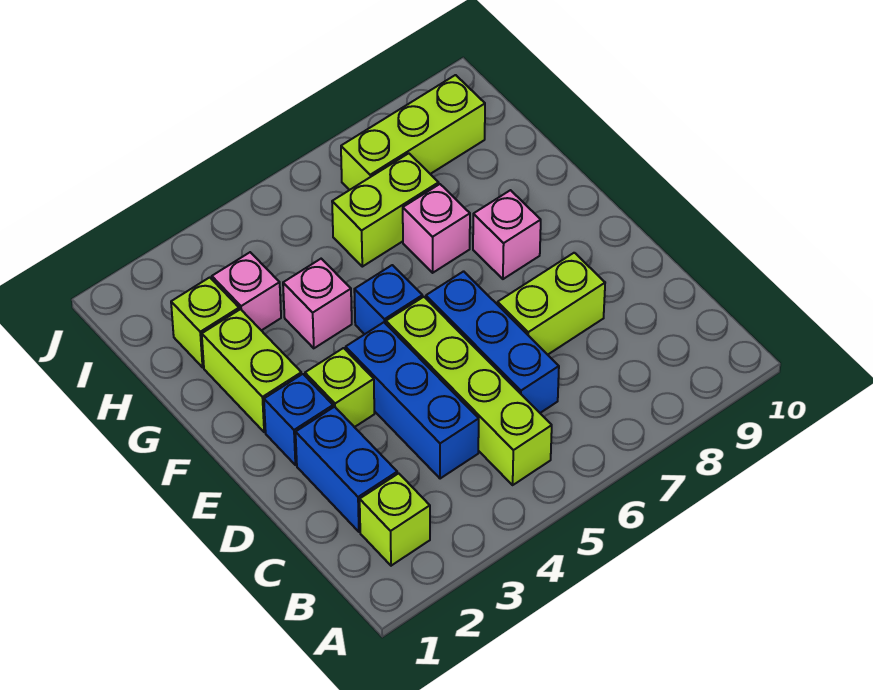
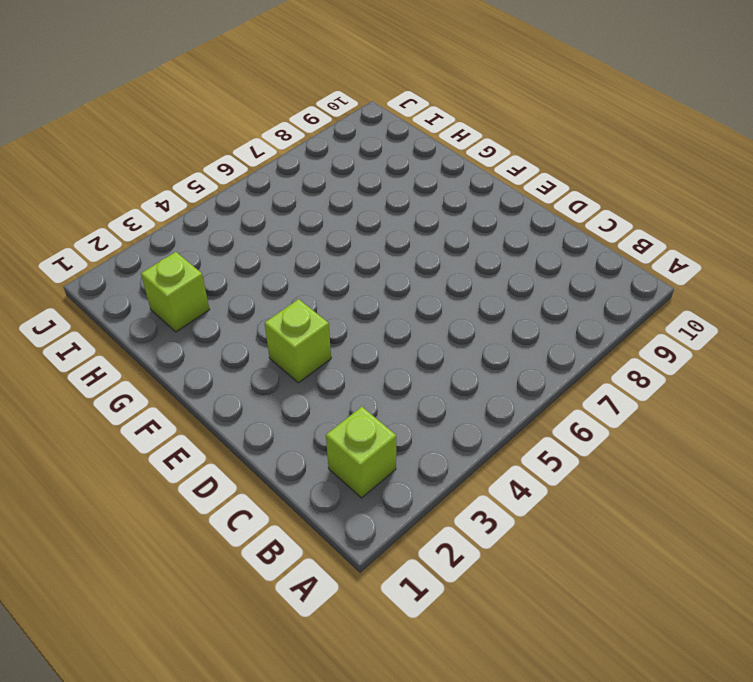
none -> lime brick B5:E5 level 1
none -> blue brick C2:D2 level 1
none -> blue brick C4:E4 level 1

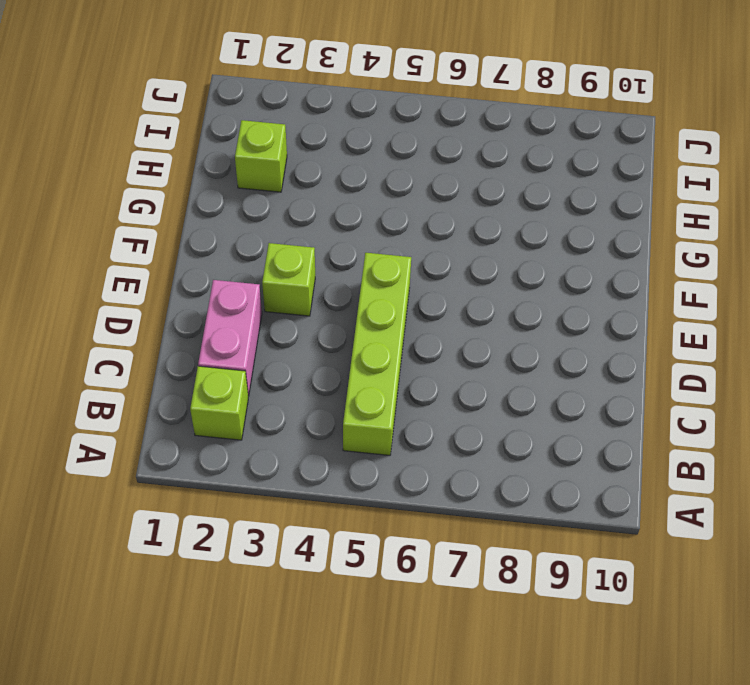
pink brick C2:D2 level 1 -> blue brick C2:D2 level 1
none -> blue brick C4:E4 level 1
none -> blue brick C6:E6 level 1
none -> lime brick D7:D8 level 1

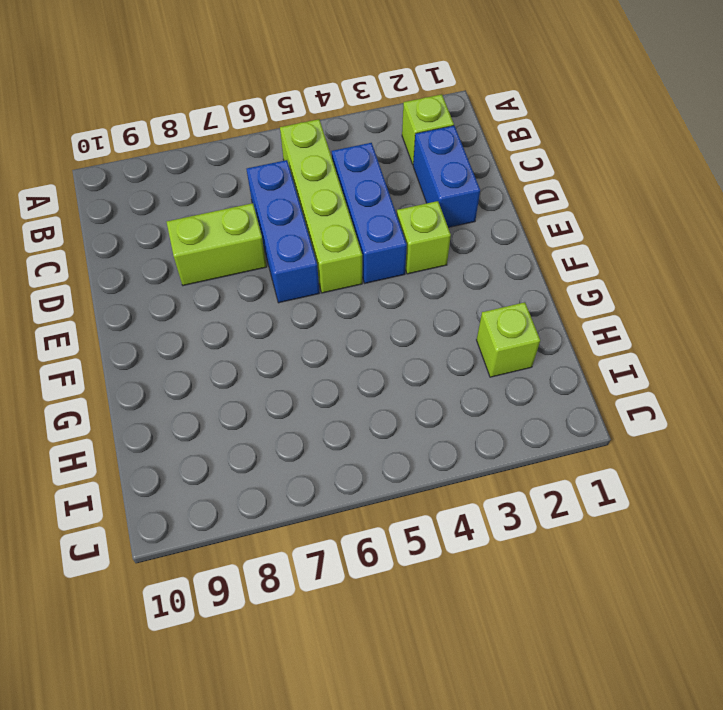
none -> blue brick E2 level 1
none -> lime brick F2:G2 level 1
none -> blue brick F5 level 1

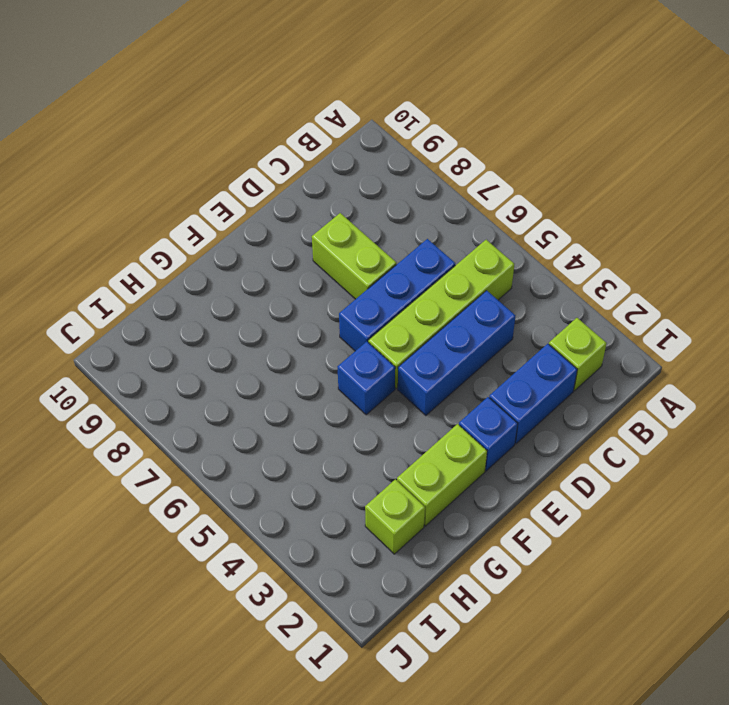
none -> lime brick E3 level 1
none -> pink brick F8 level 1
none -> pink brick G4 level 1

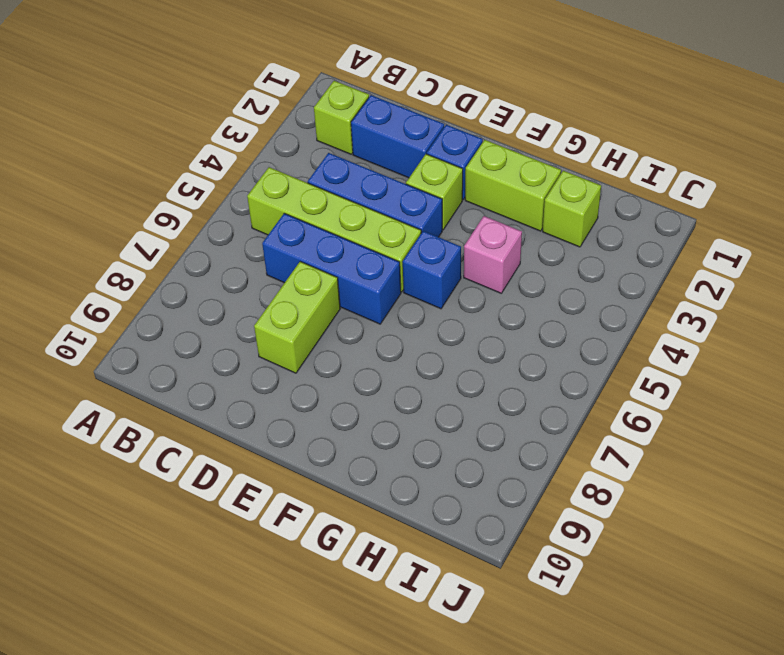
none -> pink brick F8 level 1
none -> pink brick G7 level 1
none -> pink brick H3 level 1

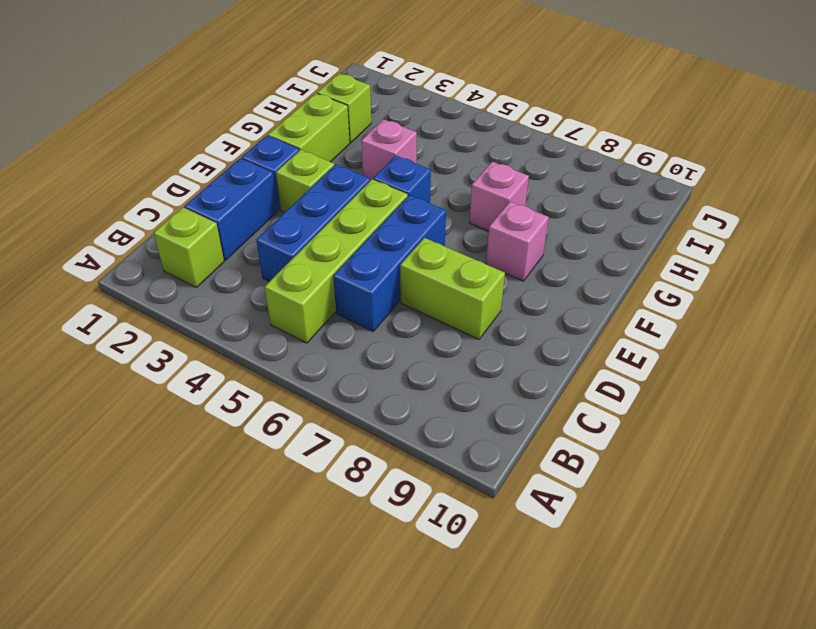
none -> pink brick H3 level 1
none -> lime brick H6:H7 level 1
none -> lime brick I7:I9 level 1

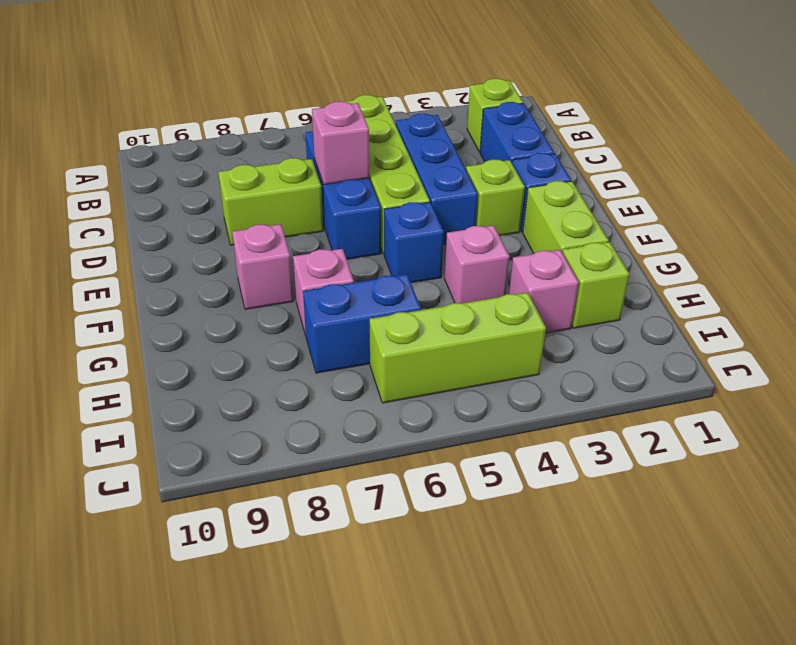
pink brick D6 level 2 -> none
blue brick H6:H7 level 1 -> lime brick H6:H7 level 1
lime brick I4:I6 level 1 -> lime brick I7:I9 level 1

